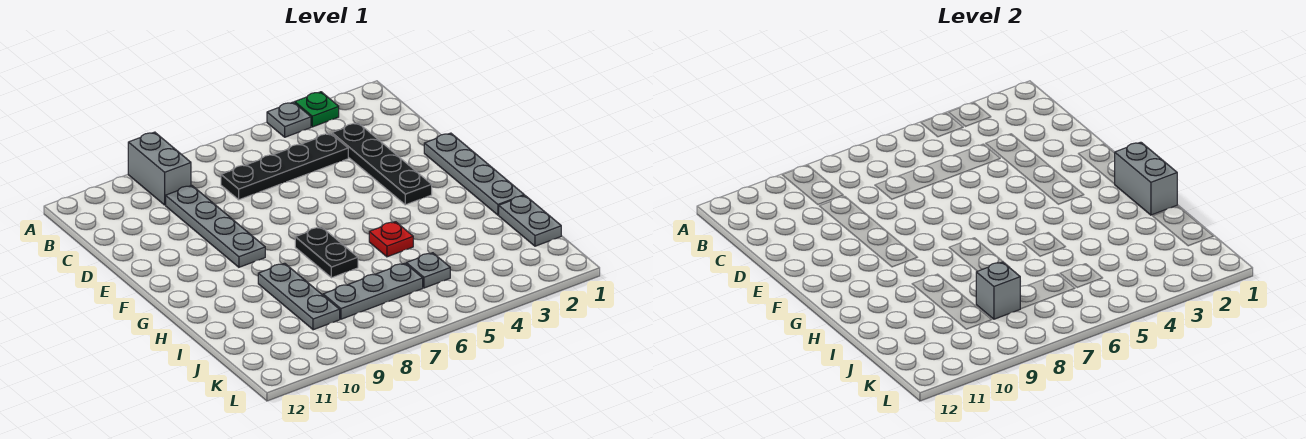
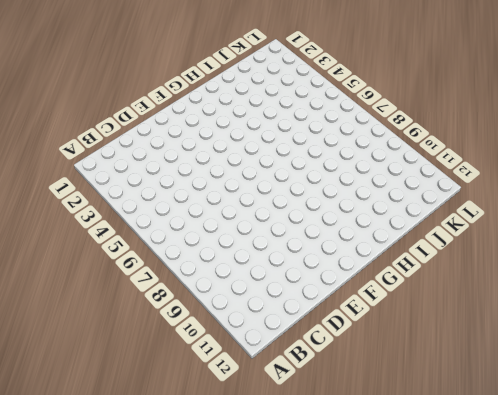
none -> green plate A3 level 1
none -> grey plate A4 level 1
none -> grey brick A9:B9 level 1

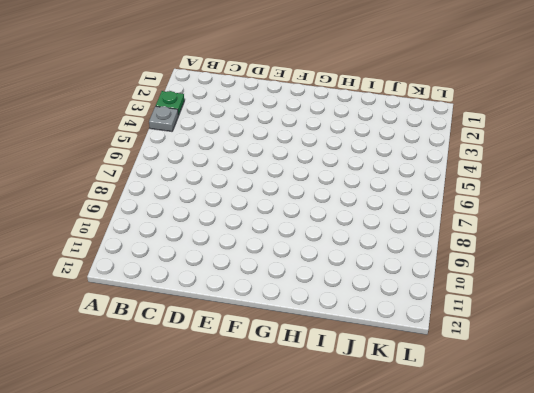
none -> grey brick A9:B9 level 1
none -> black plate C3:F3 level 1
none -> black plate C4:C7 level 1

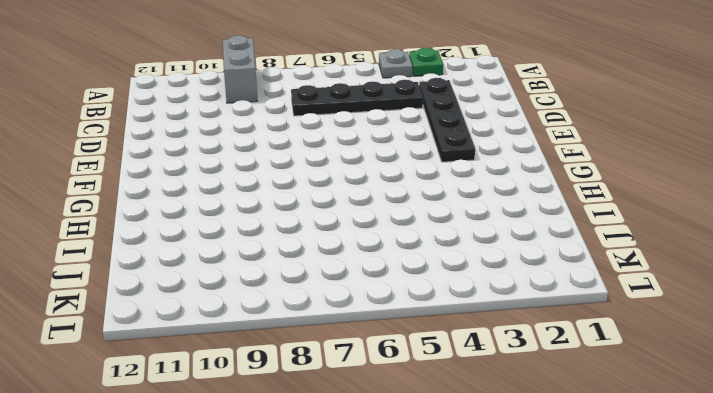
none -> grey plate C9:F9 level 1
none -> grey plate E1:H1 level 1
none -> black plate G7:H7 level 1

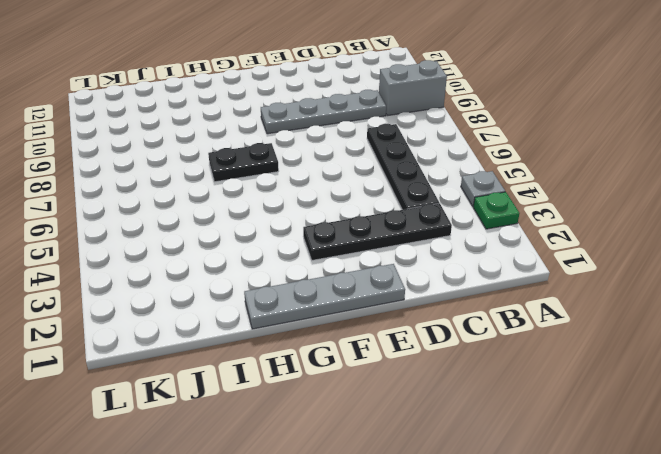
none -> red plate H5 level 1
none -> grey plate H9:J9 level 1
none -> grey plate I1:J1 level 1

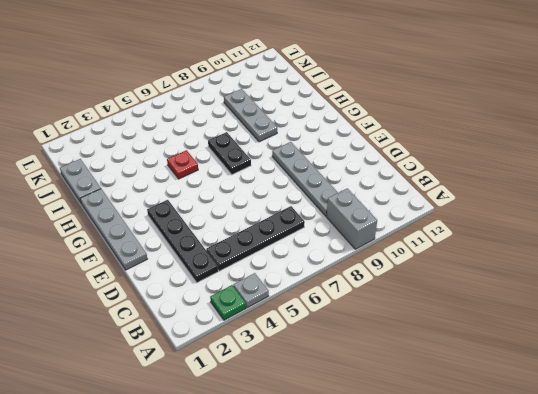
none -> grey plate J5 level 1
none -> grey plate J6:J8 level 1
none -> grey brick G1:H1 level 2

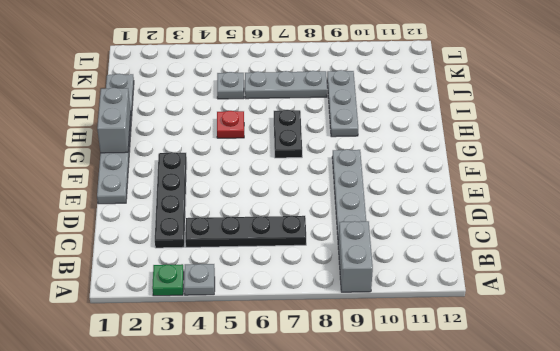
none -> grey brick J8 level 2

